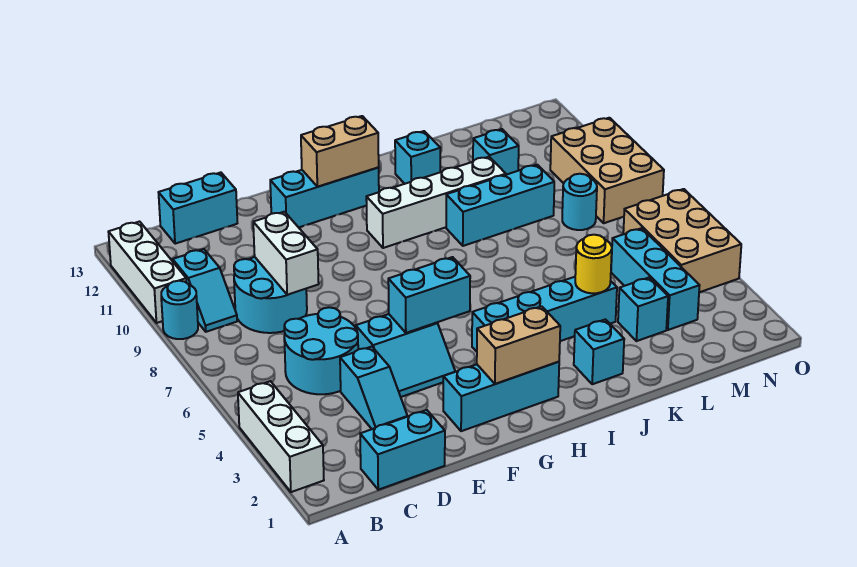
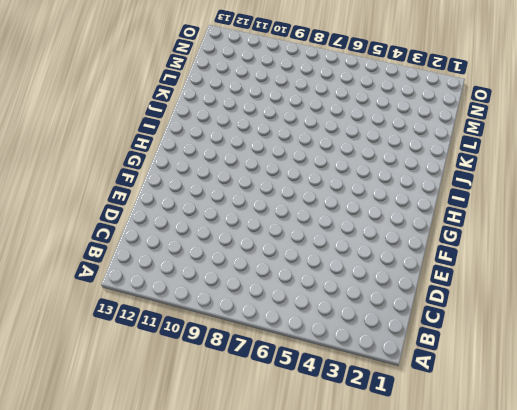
none -> white brick A2:A4 level 1
none -> cyan round brick A9 level 1
none -> white brick A10:A12 level 1

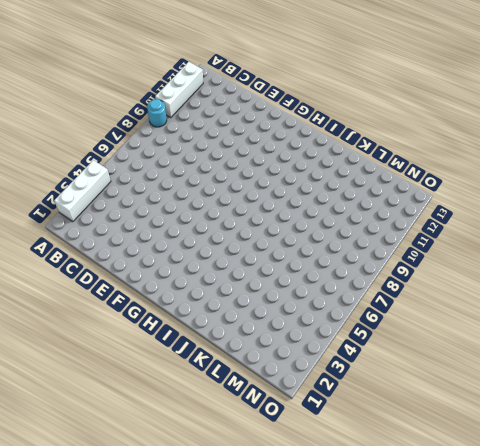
none -> cyan slope B9:B10 level 1 top 10
none -> cyan brick C1:D1 level 1
none -> cyan round brick C5:D6 level 1

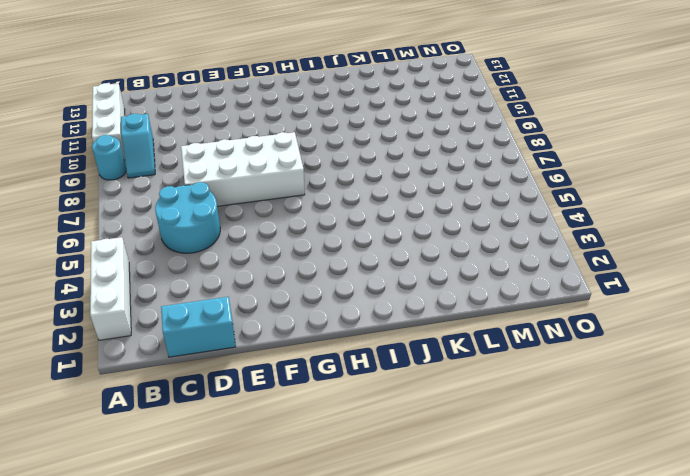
white brick D7:G8 level 1 -> cyan round brick C8:D9 level 1
none -> cyan brick C13:D13 level 1
none -> cyan slope D3:D4 level 1 top 4
none -> cyan slope E4:F5 level 1 top 5

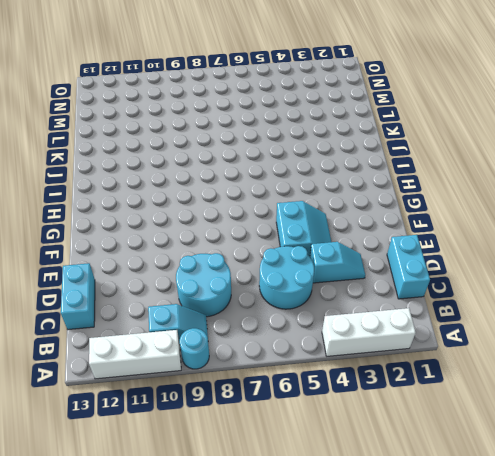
none -> cyan brick F2:H2 level 1
none -> cyan brick F12:H12 level 1
none -> cyan brick H4:K4 level 1

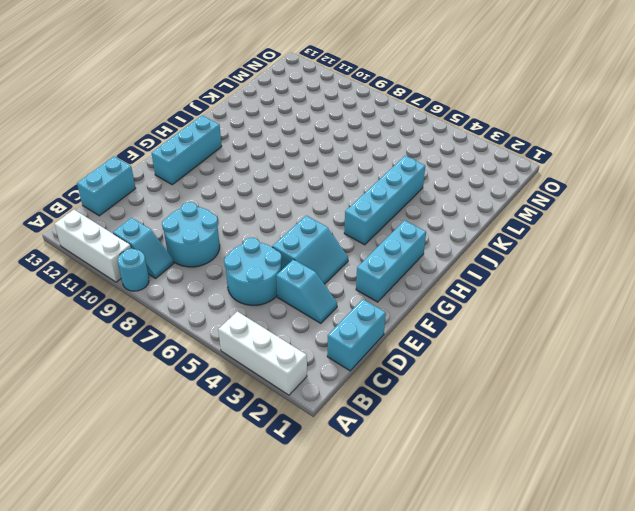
none -> white brick H10:K10 level 1
none -> cyan brick J2 level 1
none -> cyan brick J9:L9 level 1

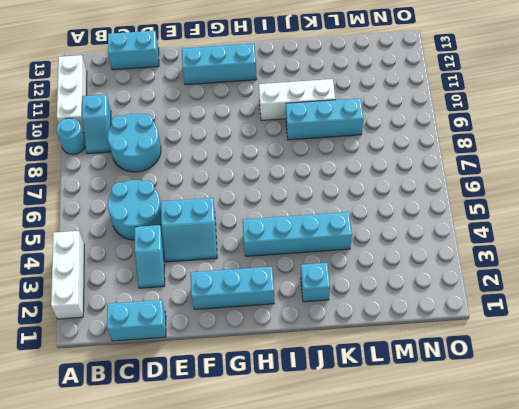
white brick I10:K10 level 1 -> white brick H10:K10 level 1
none -> cyan brick J12 level 1
none -> cyan brick L3 level 1
none -> cyan brick L11 level 1

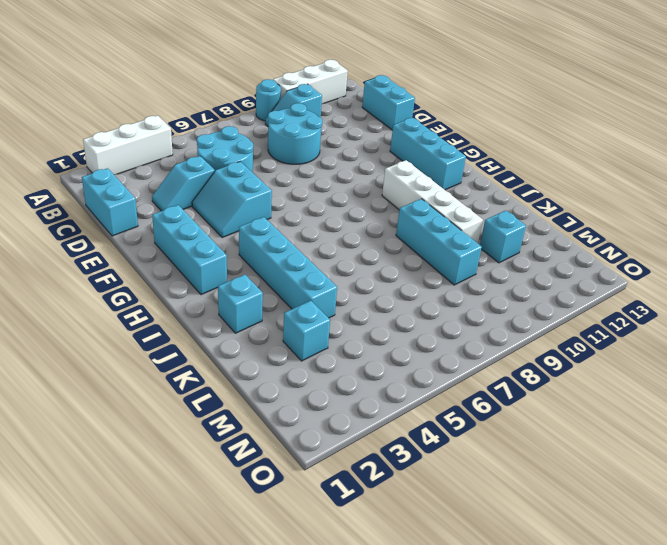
none -> cyan brick J12 level 1
none -> cyan brick M3:M5 level 1
none -> cyan round brick M8 level 1

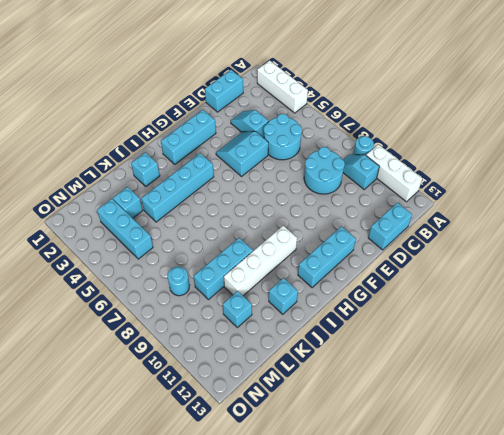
none -> tan brick N4:O6 level 1
none -> tan brick N8:O10 level 1
none -> white brick D8:D9 level 2

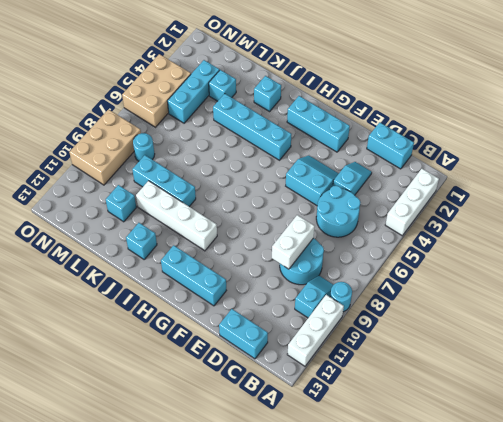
none -> cyan brick F5:G5 level 2
none -> tan brick G2:H2 level 2
none -> tan brick G12:H12 level 2

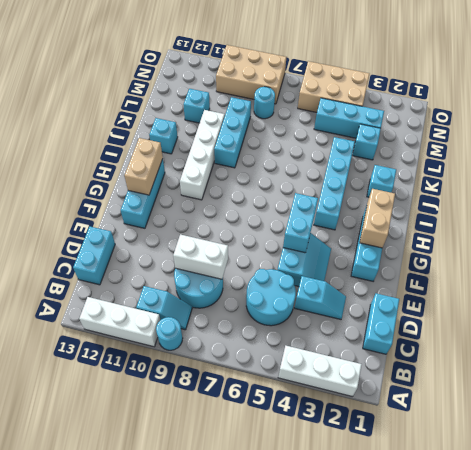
none -> yellow round brick K4 level 2

